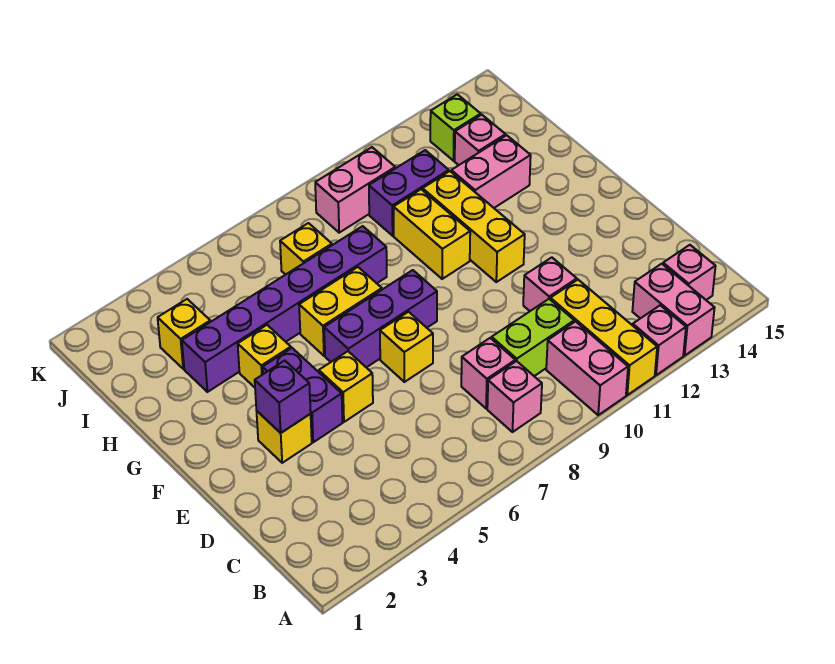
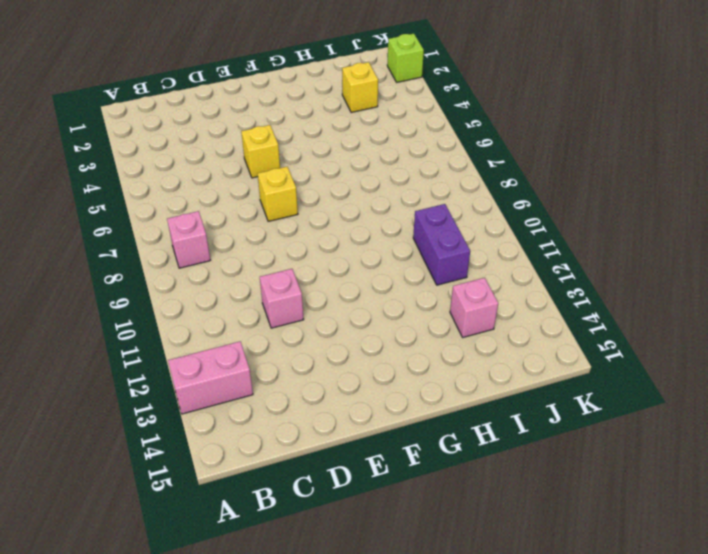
lime brick K2 level 1 -> lime brick J13 level 1
none -> pink brick A10:B10 level 1
none -> yellow brick A11:C11 level 1
none -> pink brick A12 level 1

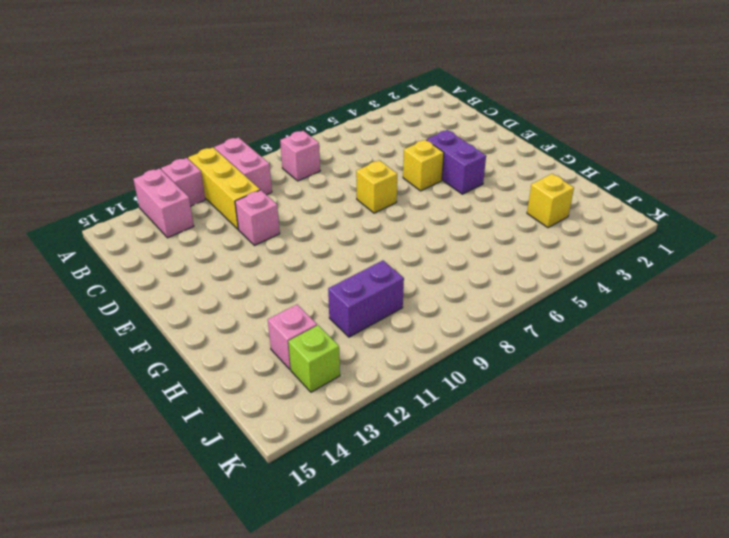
none -> pink brick B14 level 1
none -> pink brick C8 level 1
none -> lime brick C9:C10 level 1

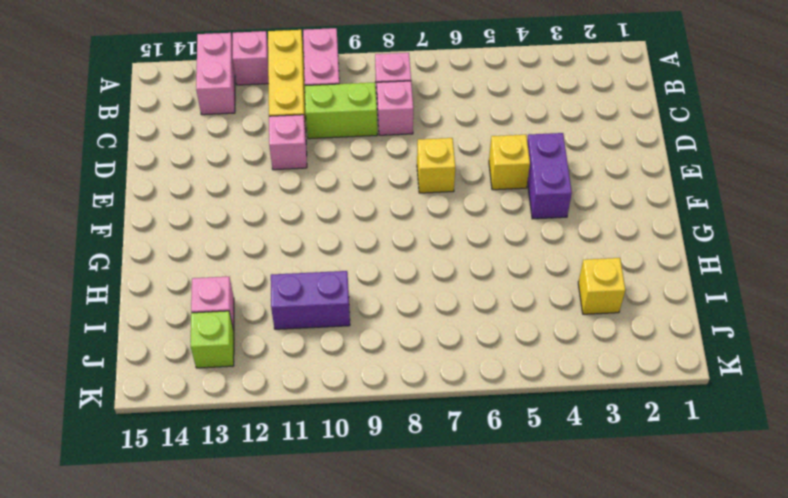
none -> pink brick B14 level 1
none -> yellow brick E3 level 1
none -> purple brick F6:F8 level 1

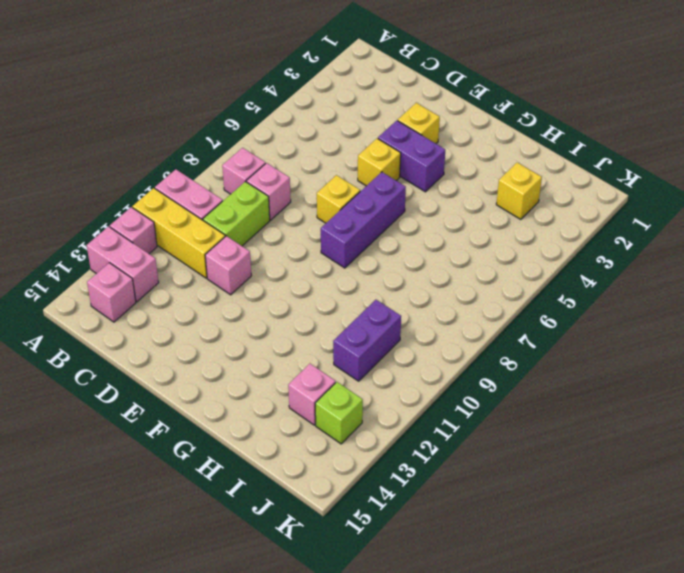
none -> yellow brick F11:H11 level 1
none -> yellow brick G4 level 1
none -> yellow brick G6:G7 level 1

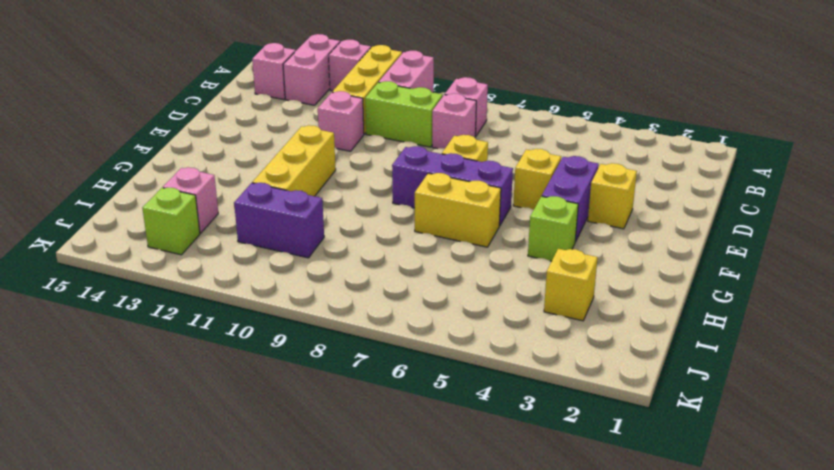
lime brick G4 level 1 -> yellow brick G4 level 1
none -> yellow brick G10:H10 level 1
none -> purple brick H3:H8 level 1
none -> pink brick H12:H13 level 1

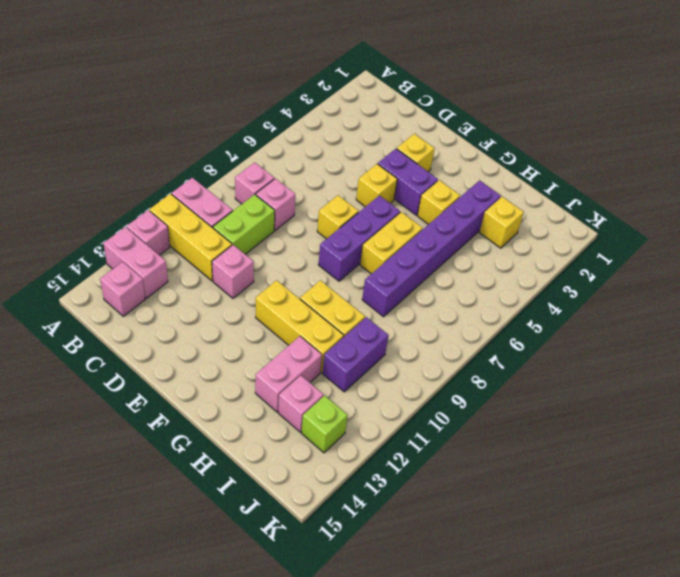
none -> yellow brick I7 level 1
none -> pink brick J9:J10 level 1
none -> purple brick E3 level 2

